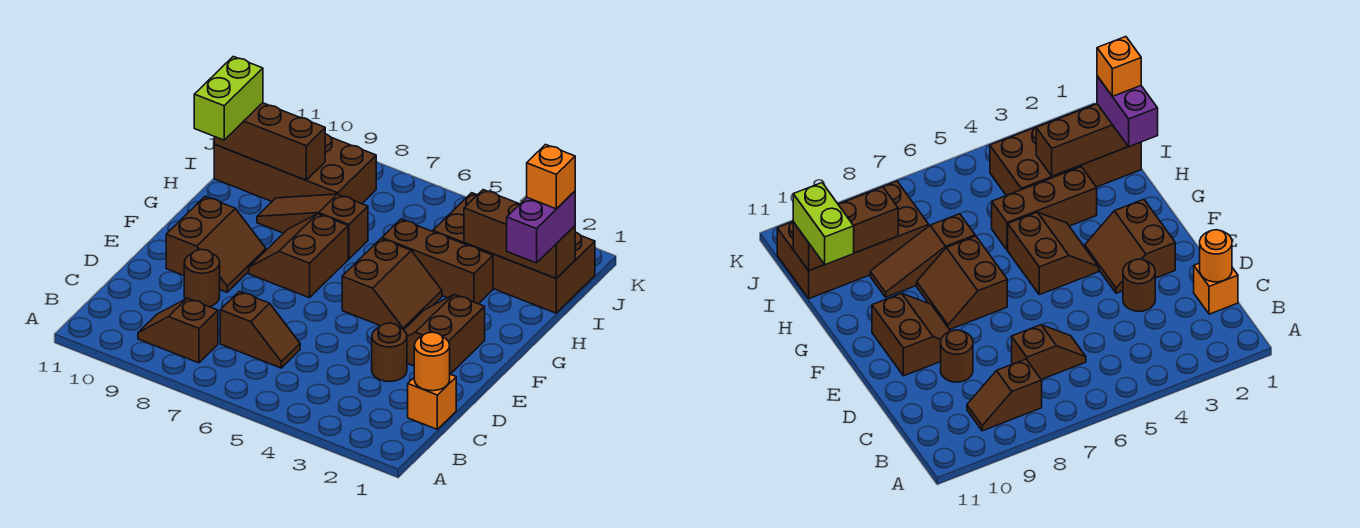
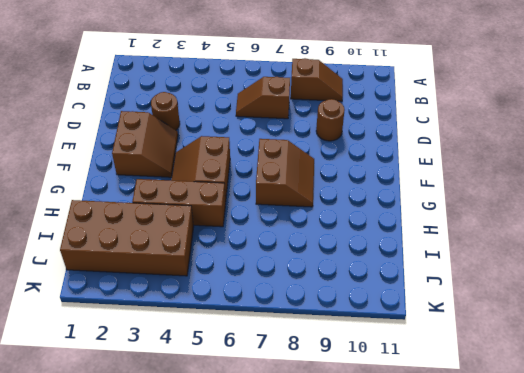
none -> orange brick C1 level 1
none -> brown slope E9:F10 level 1 top 10
none -> brown slope H7:H9 level 1 top 7

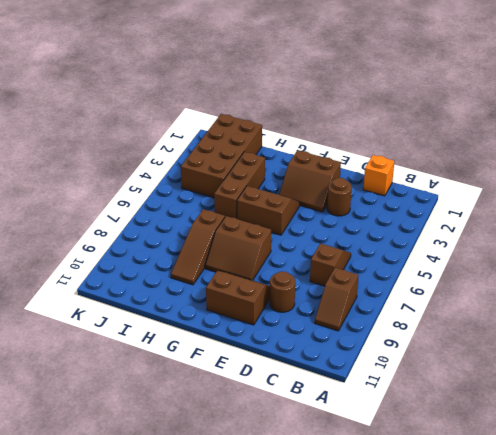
none -> brown brick I8:J11 level 1
none -> orange round brick C1 level 2
none -> brown brick I1:I3 level 2

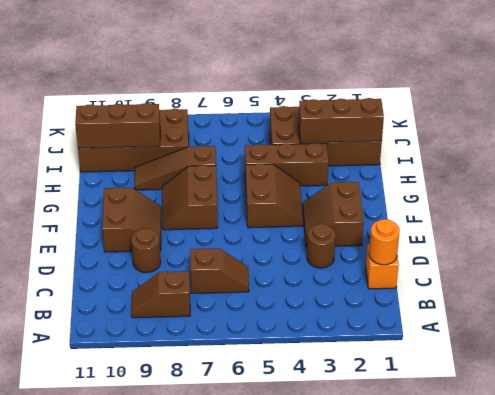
none -> purple brick H1:I1 level 3
none -> lime brick H11:I11 level 3
none -> orange brick I1 level 4

